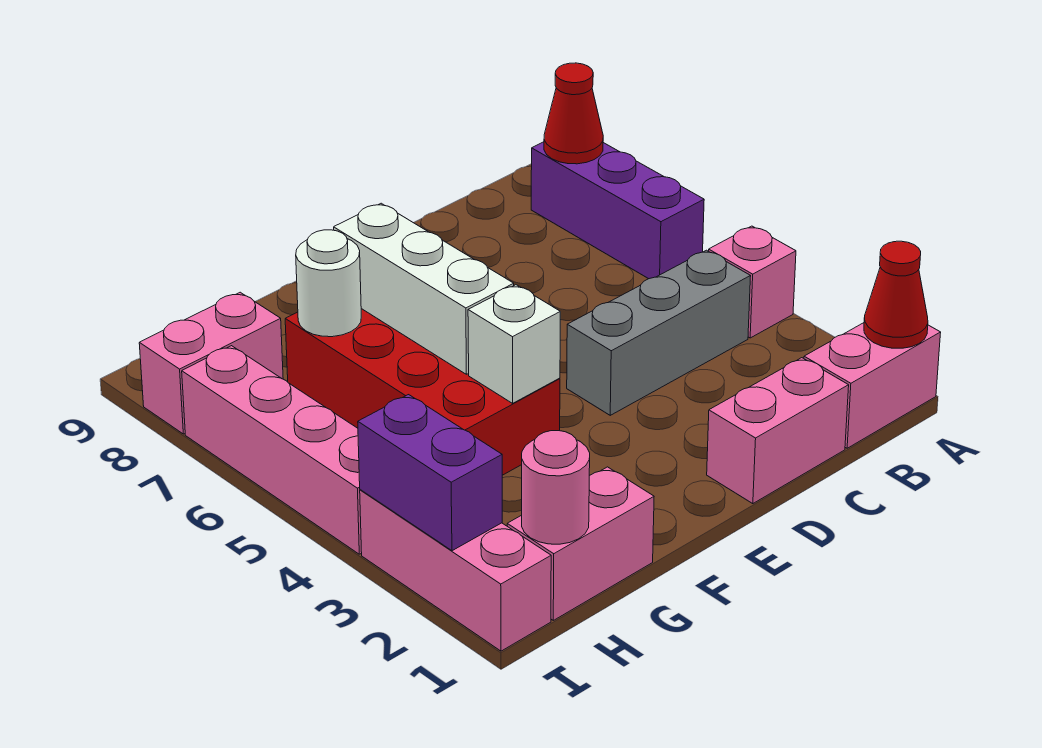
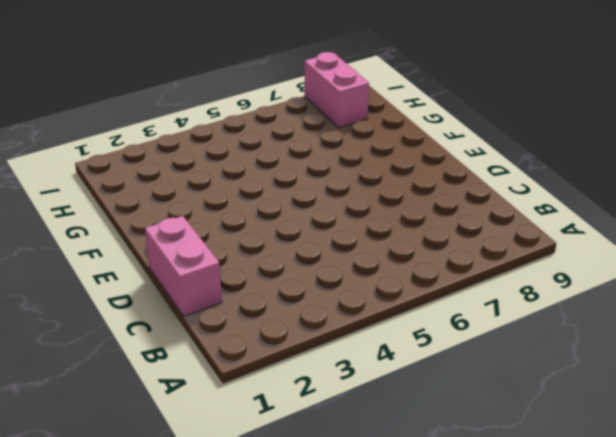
none -> pink brick A1:B1 level 1
none -> pink brick A4 level 1
none -> purple brick A6:A8 level 1

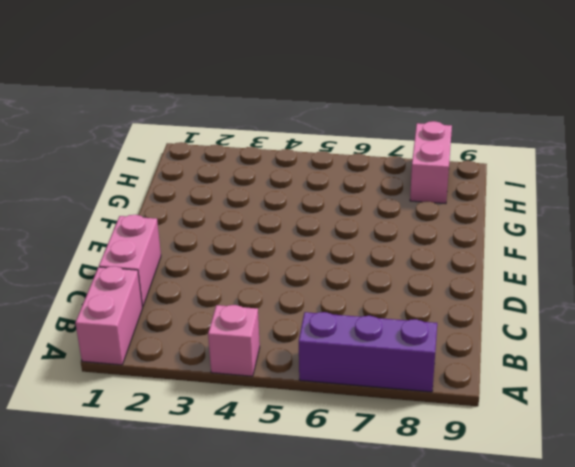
none -> grey brick B4:D4 level 1
none -> red brick F4:G7 level 1
none -> pink brick G1:H1 level 1

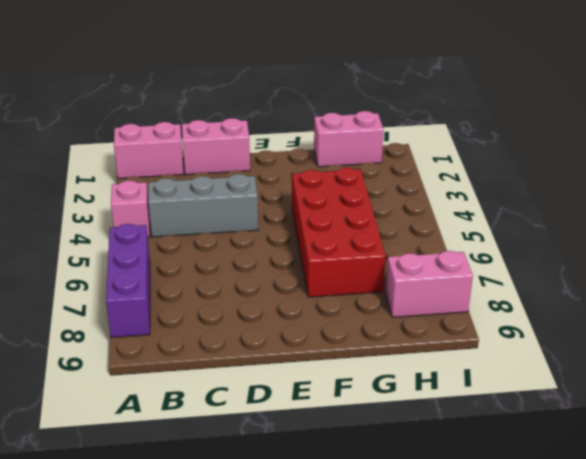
none -> pink brick I1:I3 level 1
none -> pink brick I4:I7 level 1
none -> red cone A1 level 2

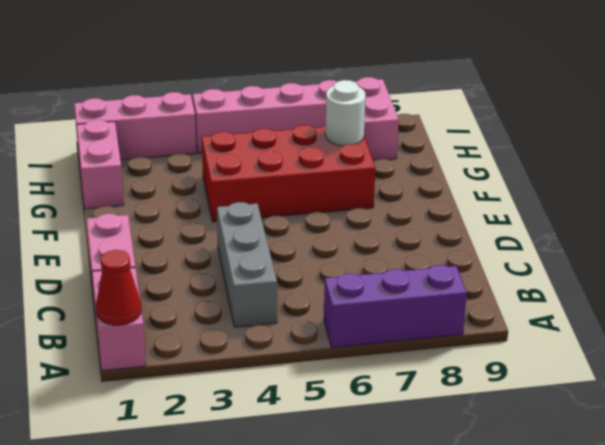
none -> pink brick A4 level 1
none -> red cone A8 level 2
none -> white brick F4 level 2

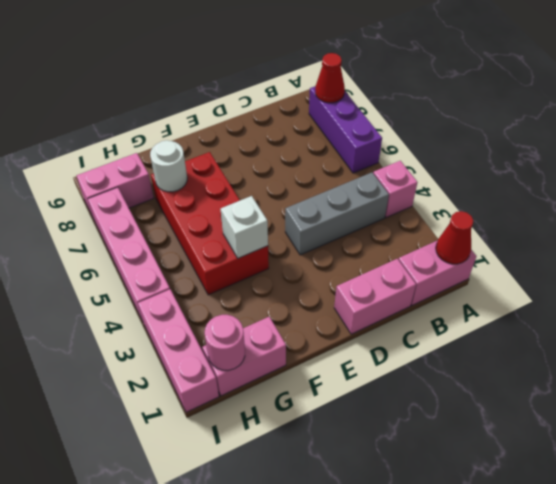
none -> white brick F5:F7 level 2
none -> purple brick I2:I3 level 2

